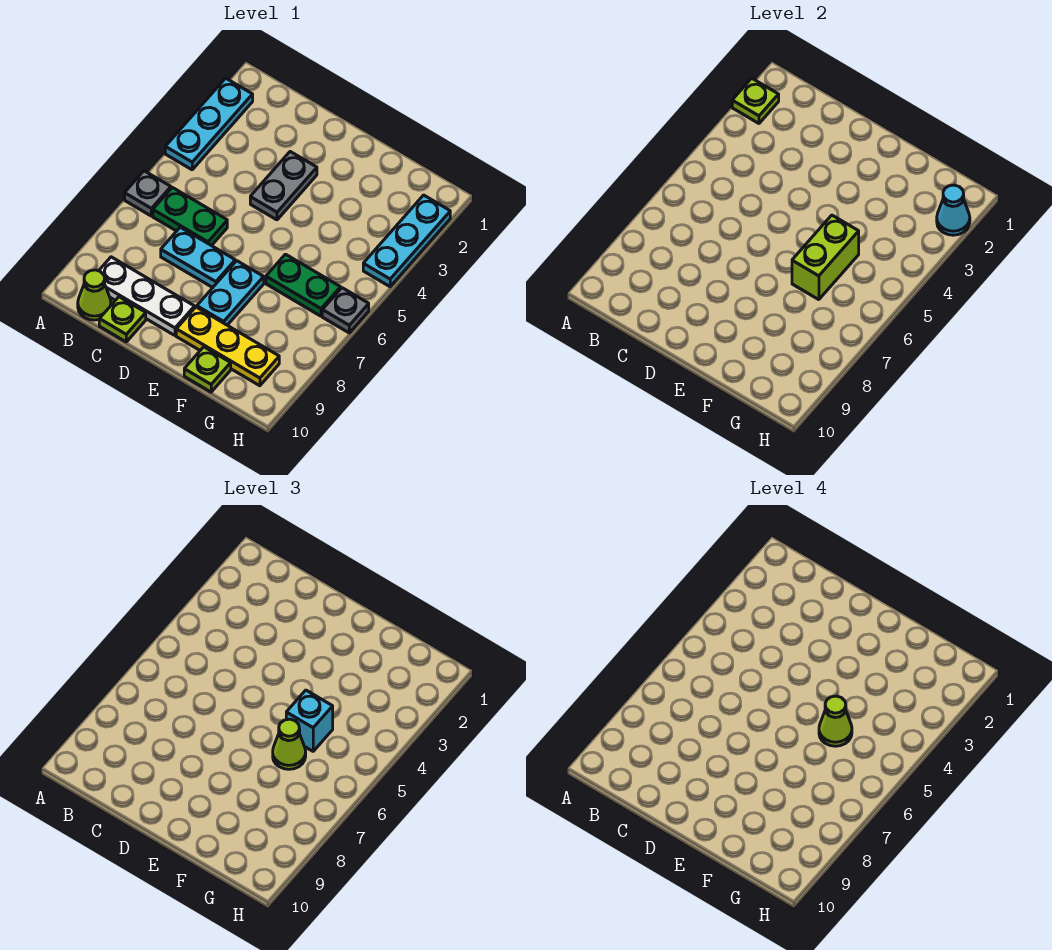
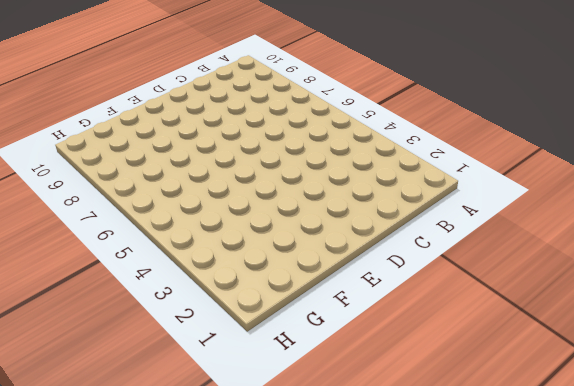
none -> cyan plate A2:A4 level 1
none -> grey plate A6 level 1
none -> green plate B6:C6 level 1

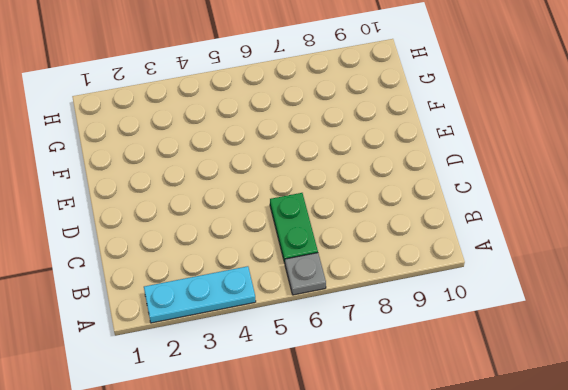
none -> white plate B9:D9 level 1
none -> lime cone B10 level 1
none -> cyan plate C7:D7 level 1

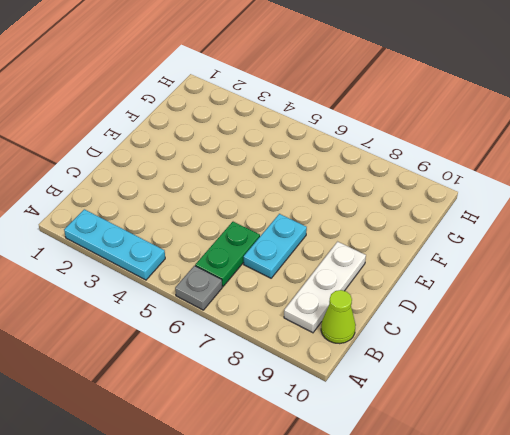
none -> lime plate C10 level 1
none -> grey plate D3:D4 level 1
none -> cyan plate E7:E8 level 1

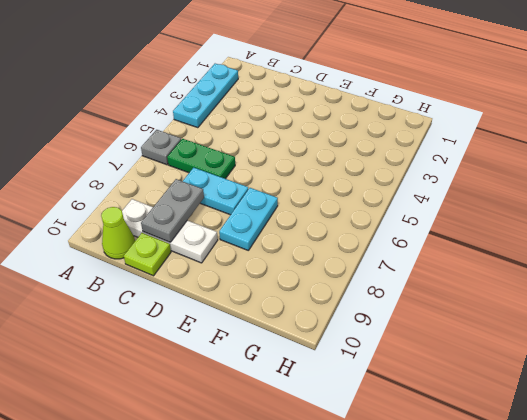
grey plate C8:C9 level 2 -> grey plate D3:D4 level 1
none -> yellow plate E9:G9 level 1
none -> green plate F6:G6 level 1
none -> lime plate F10 level 1

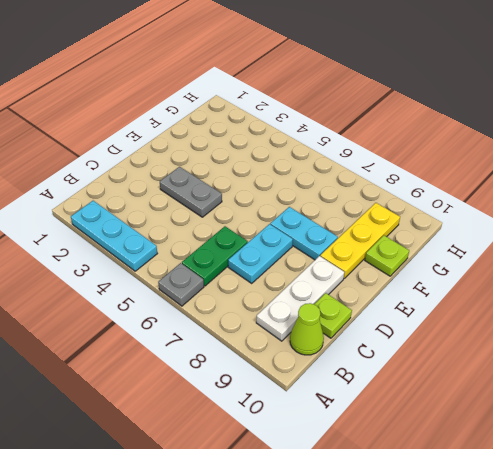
none -> green plate F6:G6 level 1
none -> cyan plate H2:H4 level 1
none -> grey plate H6 level 1

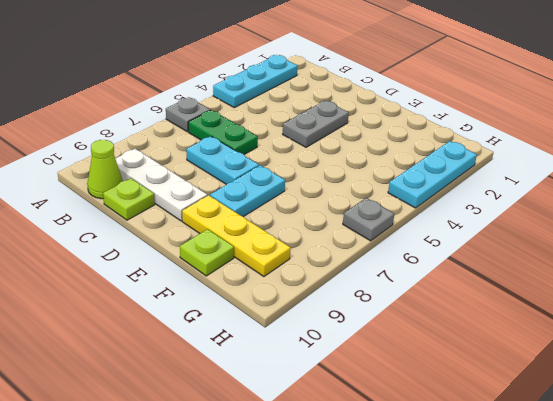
none -> green plate F6:G6 level 1
none -> lime plate A2 level 2
none -> lime brick F5:F6 level 2

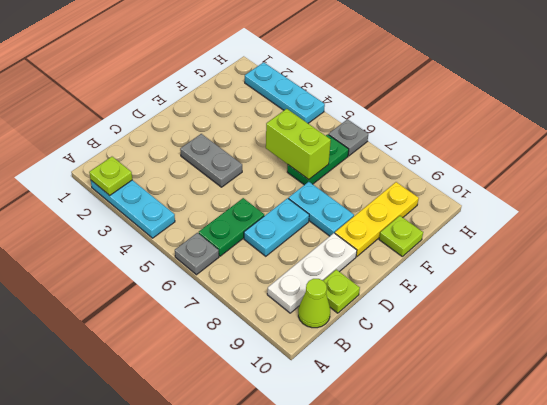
none -> cyan cone H2 level 2
none -> cyan brick F5 level 3
none -> lime cone F6 level 3

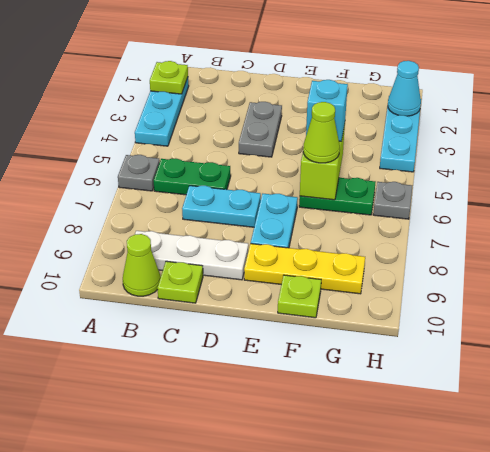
none -> lime cone F5 level 4

